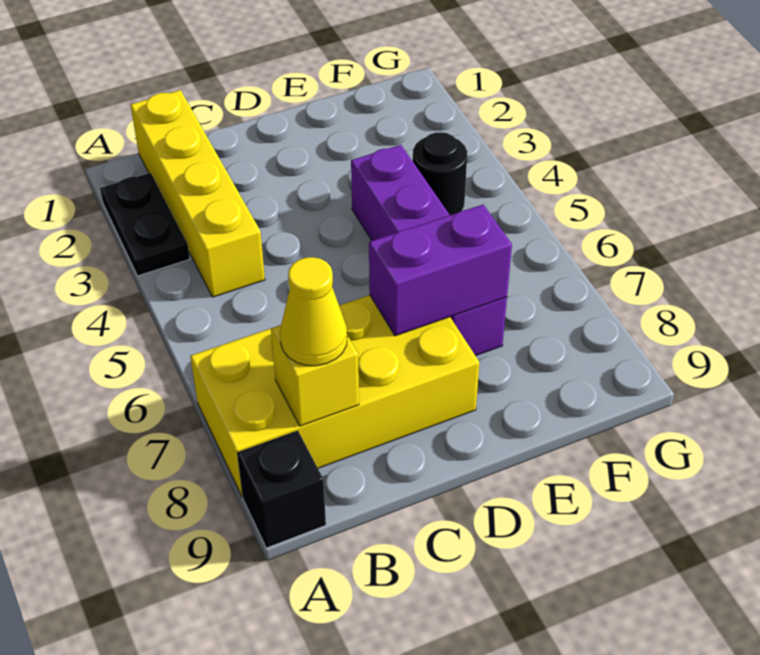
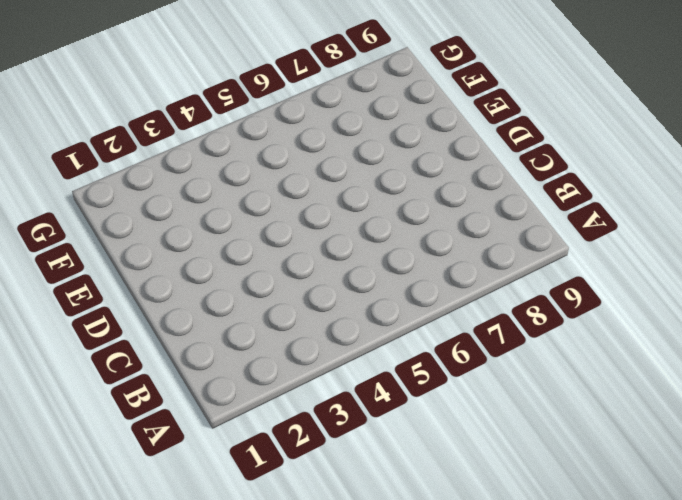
none -> black plate A2:A3 level 1
none -> yellow brick A7:D8 level 1

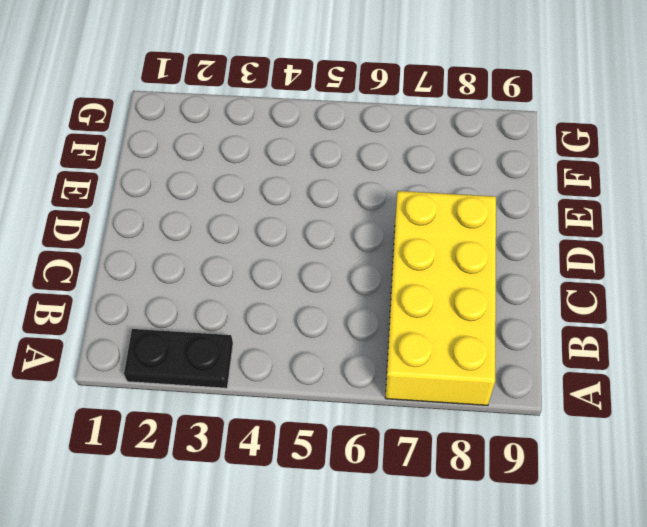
none -> black brick A9 level 1
none -> yellow brick B1:B4 level 1

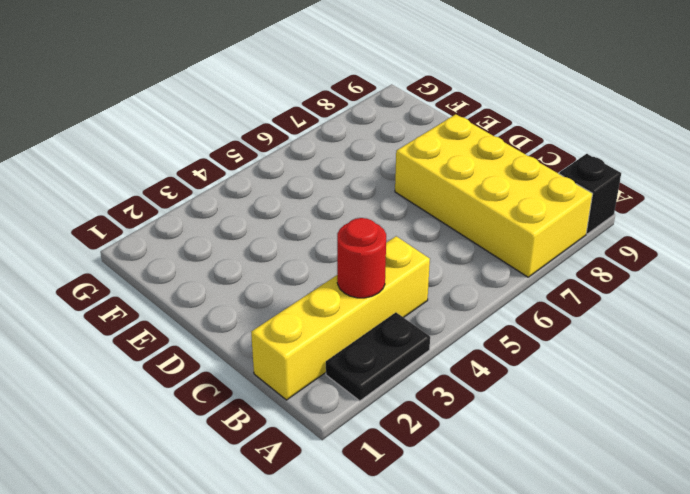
red round brick B3 level 2 -> none
none -> purple brick E4:E7 level 1
none -> black round brick F4 level 1

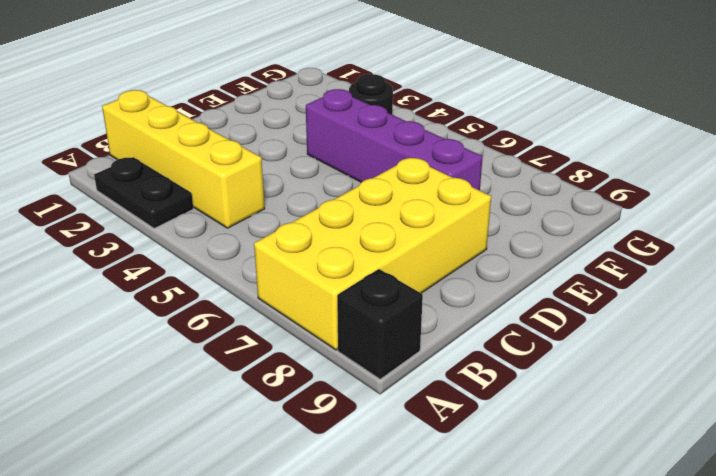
none -> yellow brick B8 level 2
none -> purple brick D7:E7 level 2

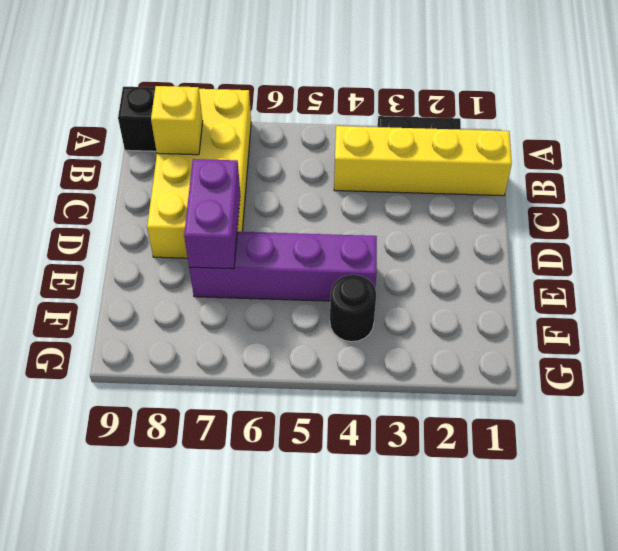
none -> yellow cone B8 level 3

